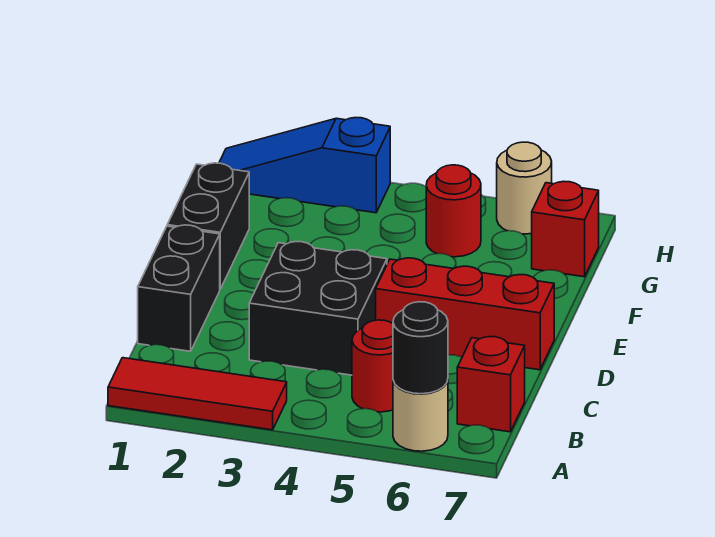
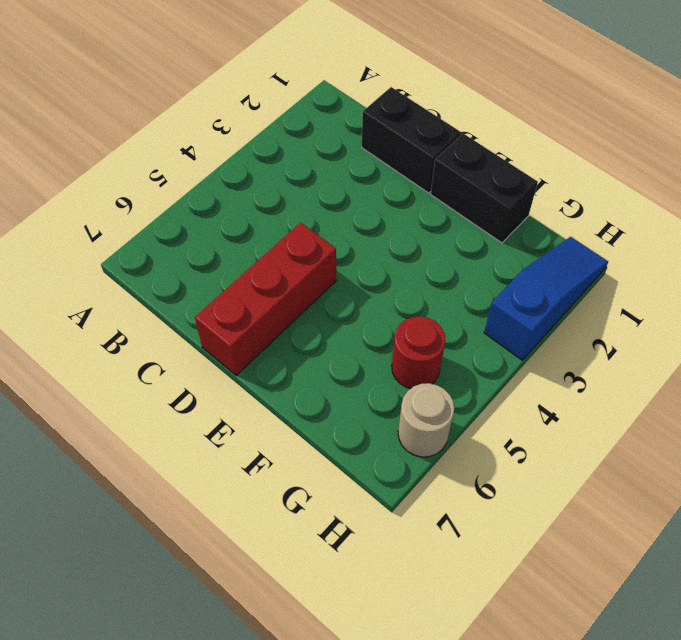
none -> red tile A1:A3 level 1
none -> tan round brick A6 level 1
none -> red round brick B5 level 1

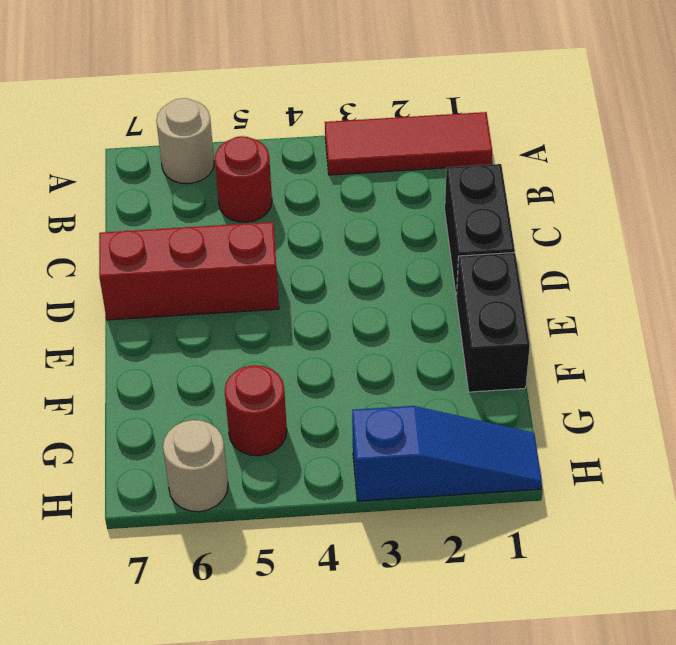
none -> red brick B7 level 1
none -> black brick C3:D4 level 1
none -> red brick G7 level 1

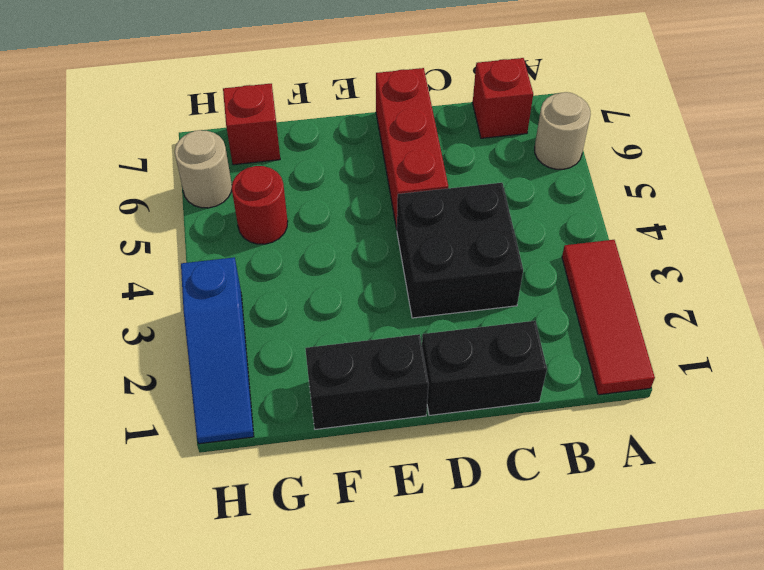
none -> red round brick B5 level 1
none -> black round brick A6 level 2

